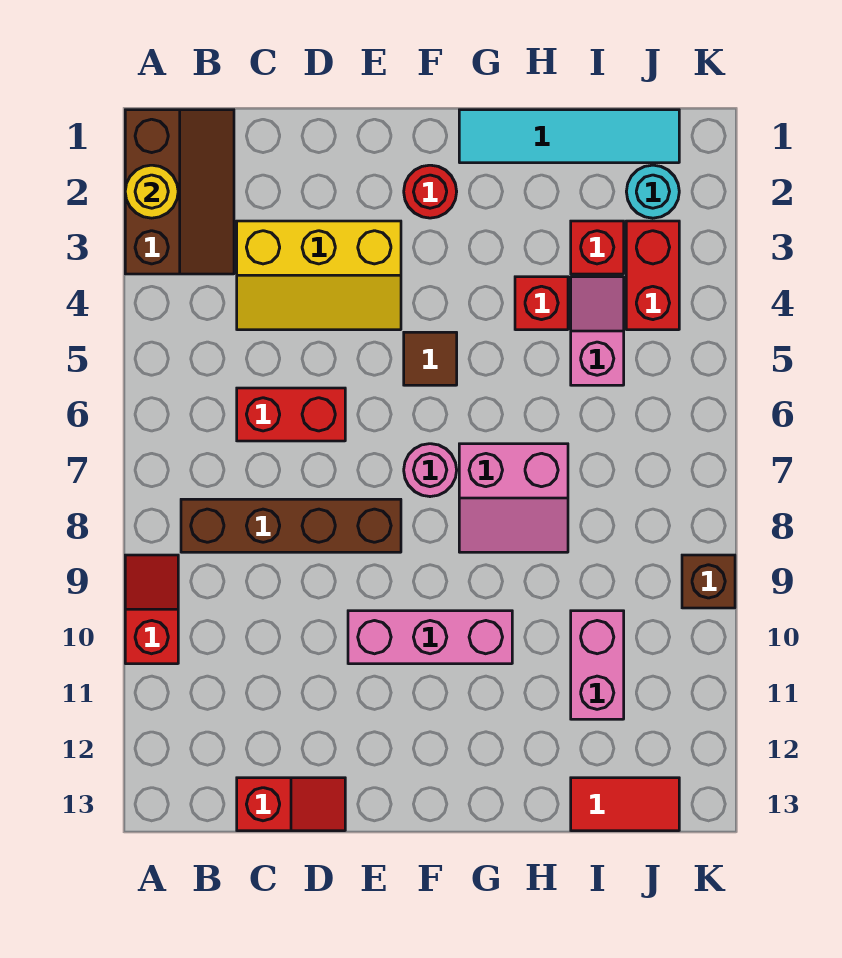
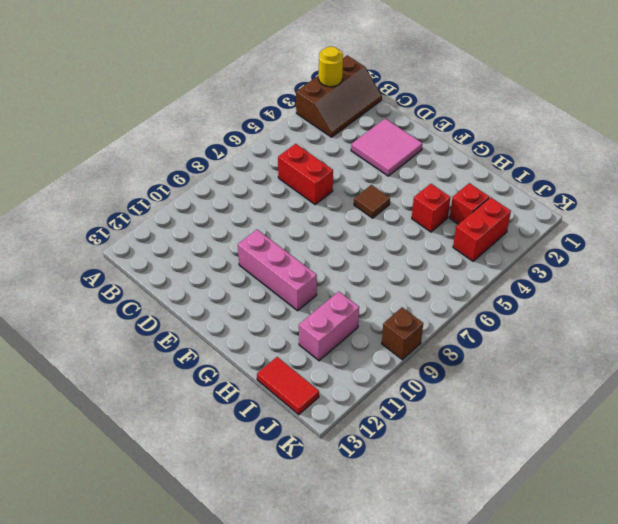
pink tile D2:E3 level 1 -> yellow slope C3:E4 level 1 top 3
none -> red slope A9:A10 level 1 top 10
none -> brown brick B8:E8 level 1
none -> red slope C13:D13 level 1 top C

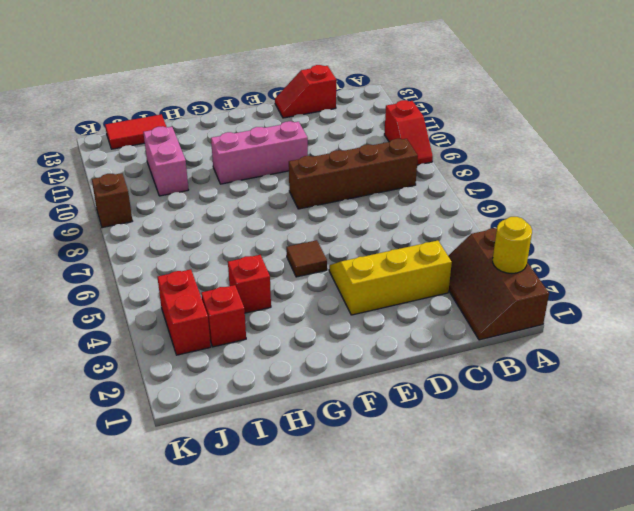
none -> red brick C6:D6 level 1
none -> red round brick F2 level 1
none -> pink round brick F7 level 1

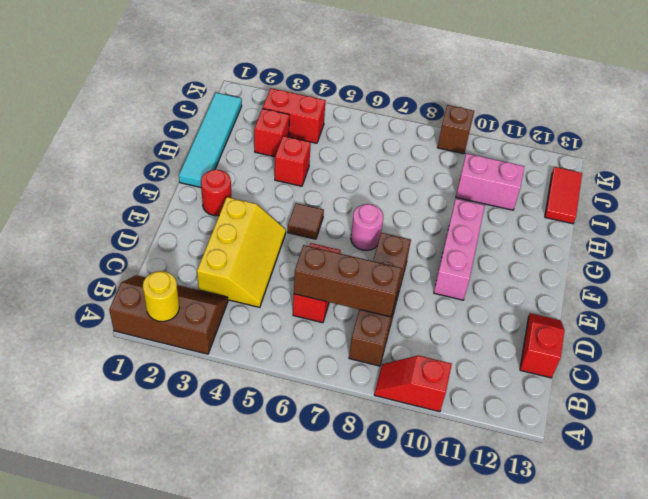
brown brick C6:C8 level 2 -> none
none -> pink slope G7:H8 level 1 top 7
none -> pink slope I4:I5 level 1 top 5
none -> cyan round brick J2 level 1

